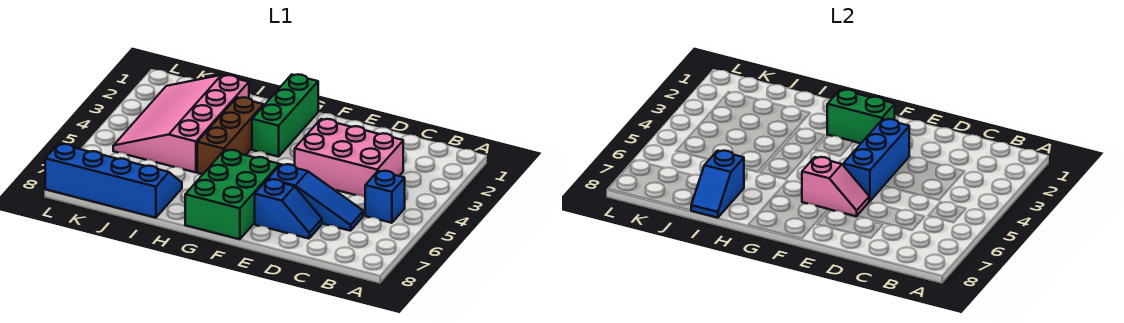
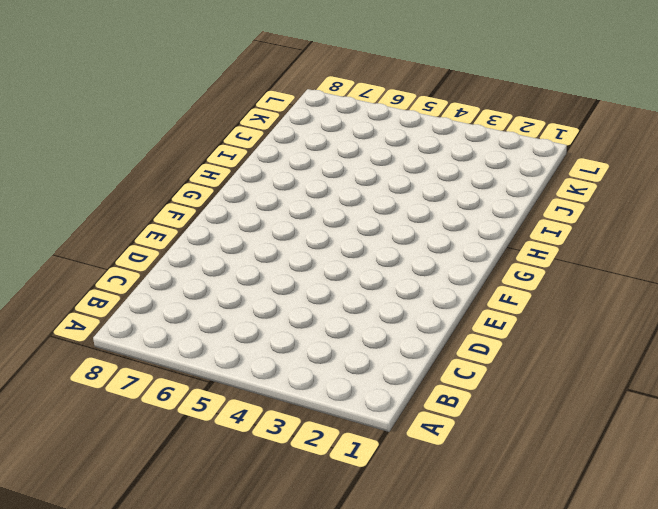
none -> blue brick B5 level 1
none -> pink brick C3:E4 level 1
none -> blue slope C6:E6 level 1 top E

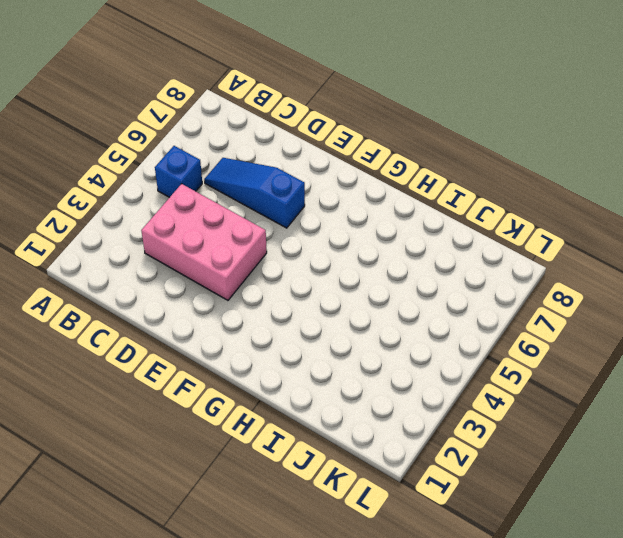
none -> blue slope D7:E7 level 1 top E
none -> green brick F6:G8 level 1
none -> green brick G1:G3 level 1

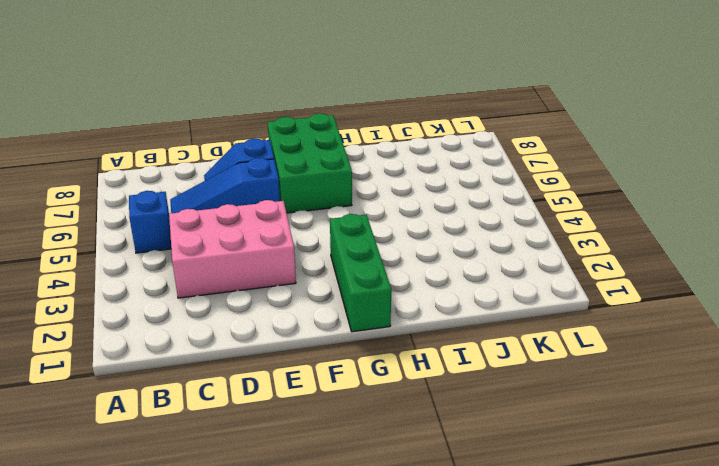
none -> brown brick H3:H5 level 1
none -> pink slope I2:K5 level 1 top I
none -> blue slope I7:L8 level 1 top 8

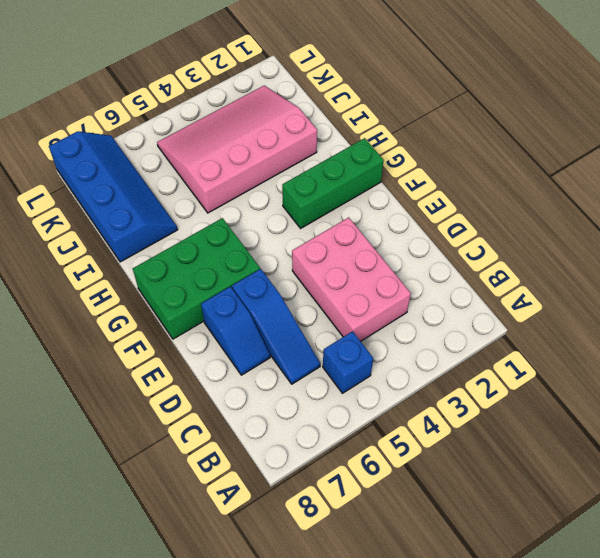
none -> brown brick H3:H5 level 1
none -> blue brick E3:E5 level 2
none -> pink slope E6:F6 level 2 top F

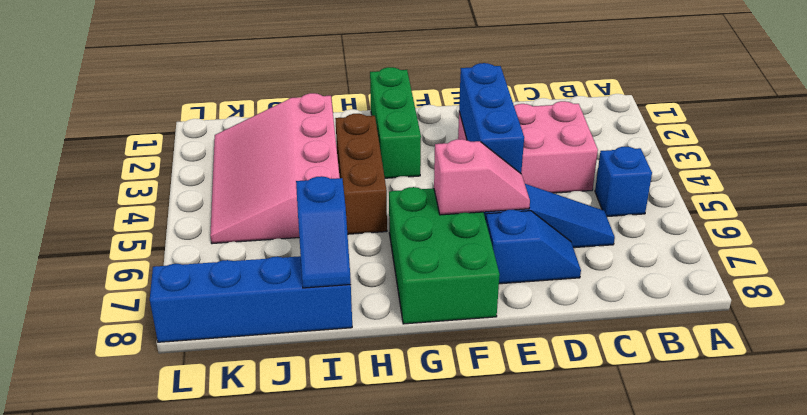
none -> green brick F2:G2 level 2

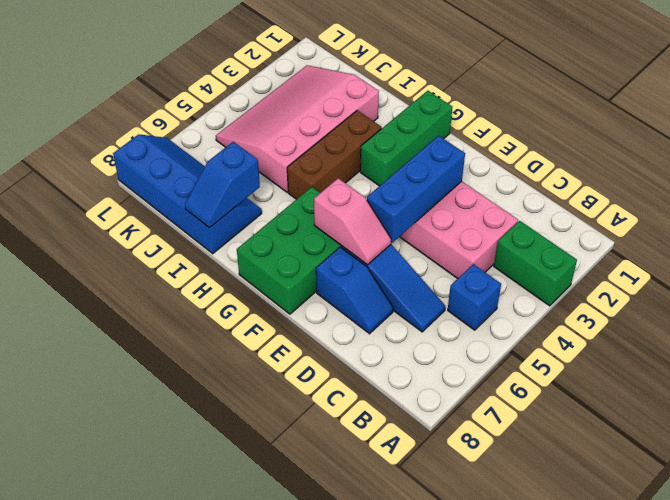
green brick A3:B3 level 1 -> green brick F2:G2 level 2

